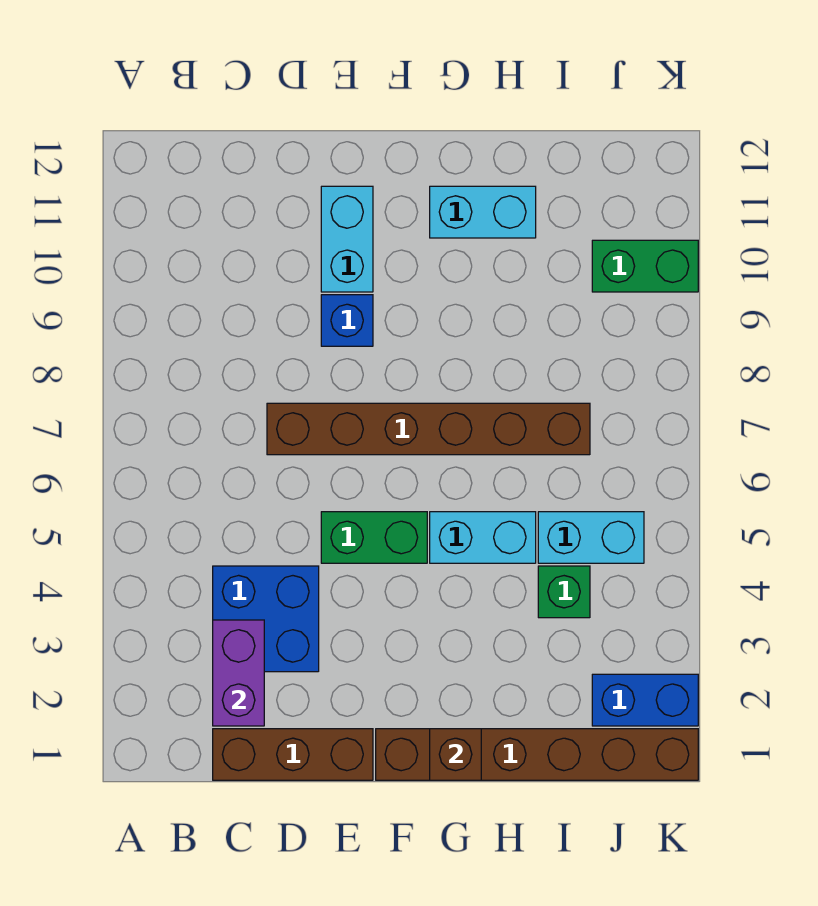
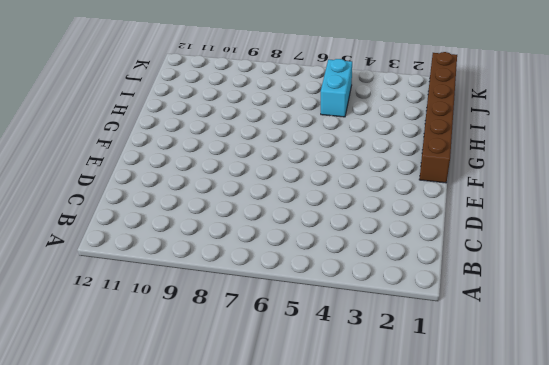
none -> brown brick C1:E1 level 1
none -> blue brick C3:D4 level 1
none -> brown brick D7:I7 level 1

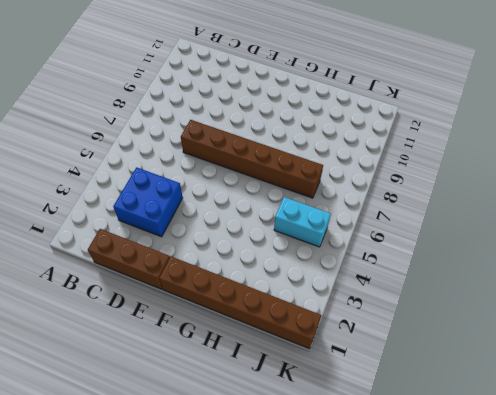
none -> green brick E5:F5 level 1
none -> blue brick E9 level 1
none -> cyan brick E10:E11 level 1

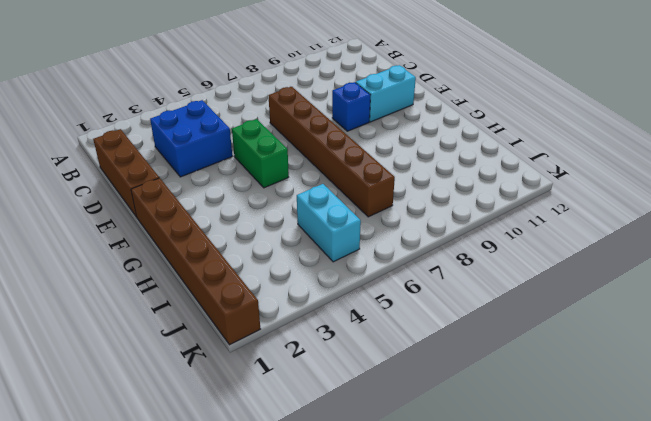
none -> cyan brick G5:H5 level 1
none -> cyan brick G11:H11 level 1
none -> green brick I4 level 1

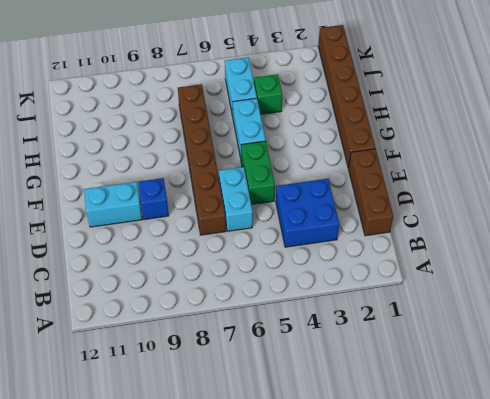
cyan brick D6:E6 level 1 -> cyan brick G11:H11 level 1
none -> blue brick J2:K2 level 1
none -> green brick J10:K10 level 1
none -> purple brick C2:C3 level 2

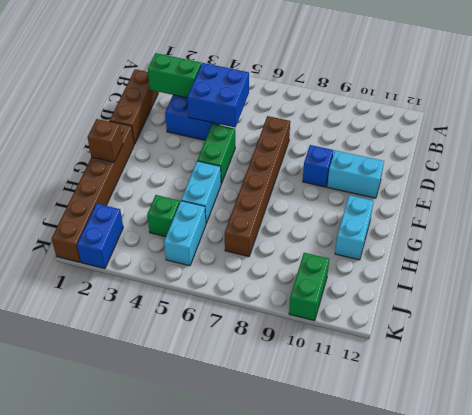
green brick C2:C3 level 2 -> purple brick C2:C3 level 2
blue brick C4:D5 level 2 -> none

